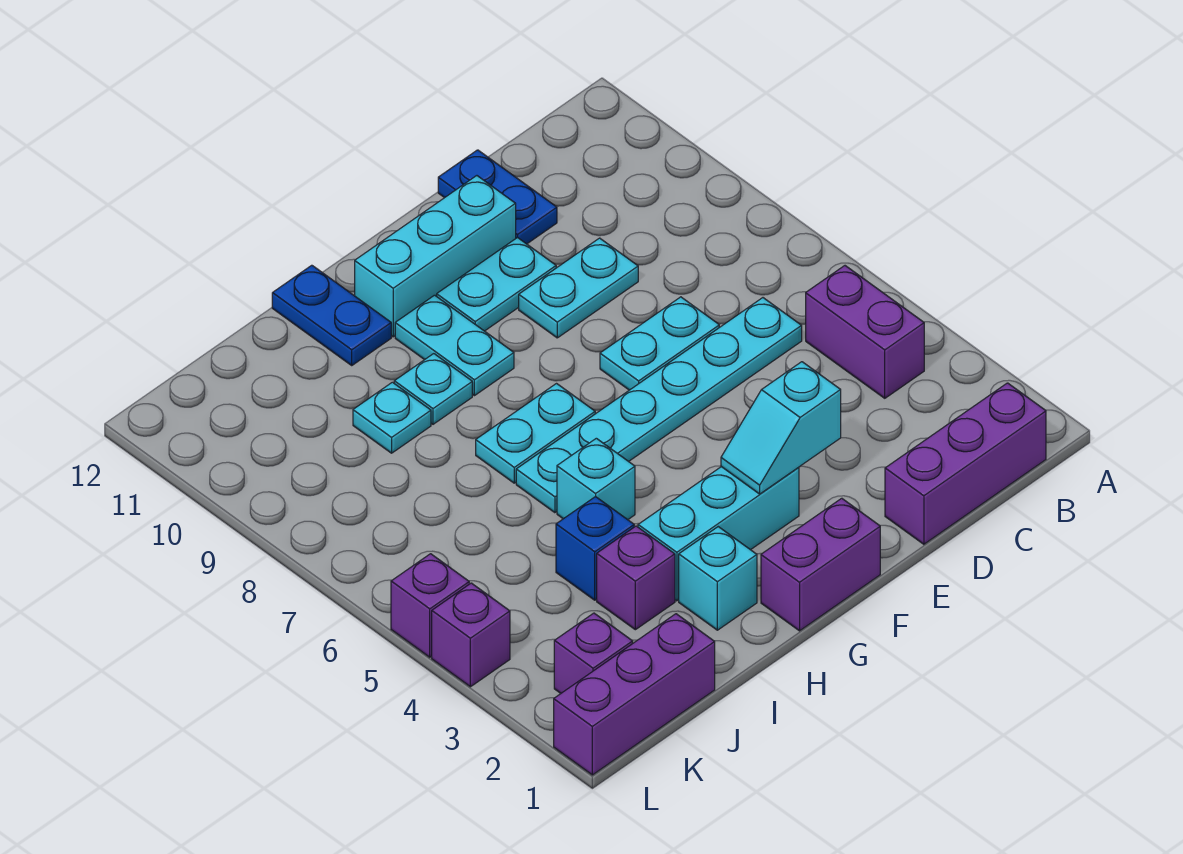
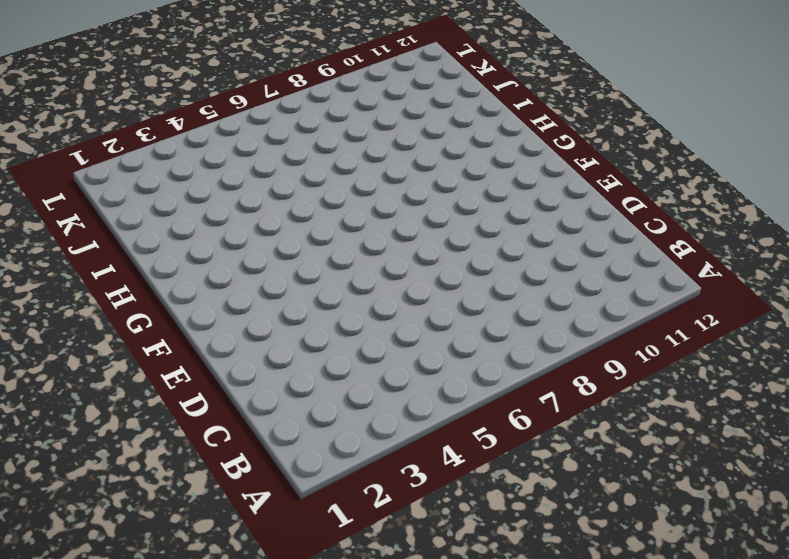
none -> purple brick B1:D1 level 1
none -> purple brick B4:B5 level 1
none -> cyan plate C6:H6 level 1

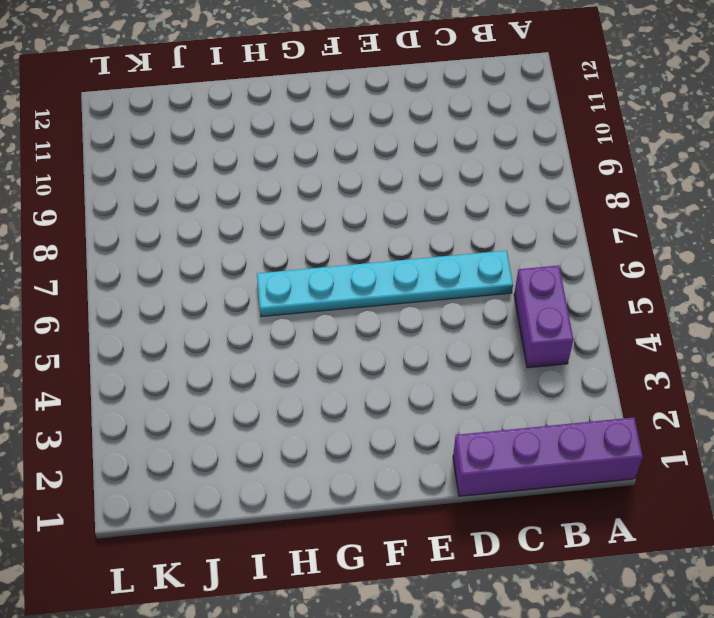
purple brick A1:D1 level 1 -> purple brick B1:D1 level 1
none -> cyan plate D7:E7 level 1
none -> cyan plate D9:E9 level 1
none -> blue plate D11:D12 level 1

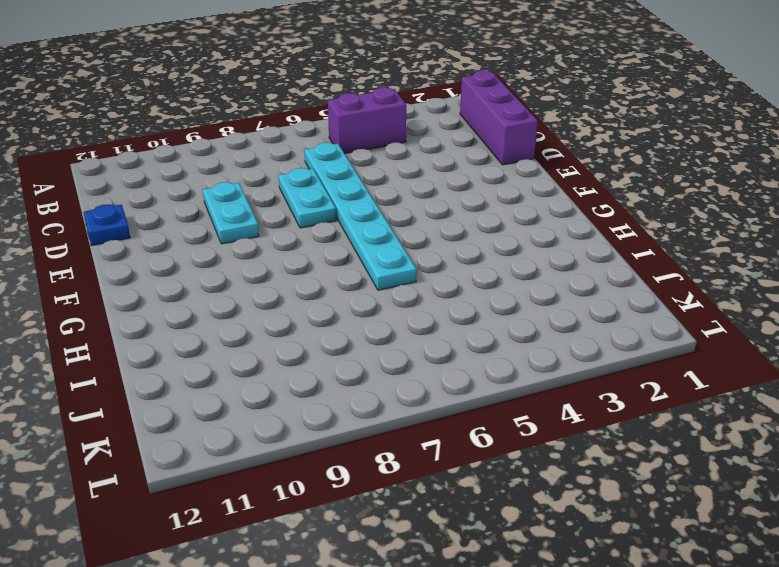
blue plate D12 level 1 -> blue plate D11:D12 level 1
none -> cyan plate E10:F10 level 1
none -> cyan brick E11:G11 level 1
none -> purple brick F1:G1 level 1

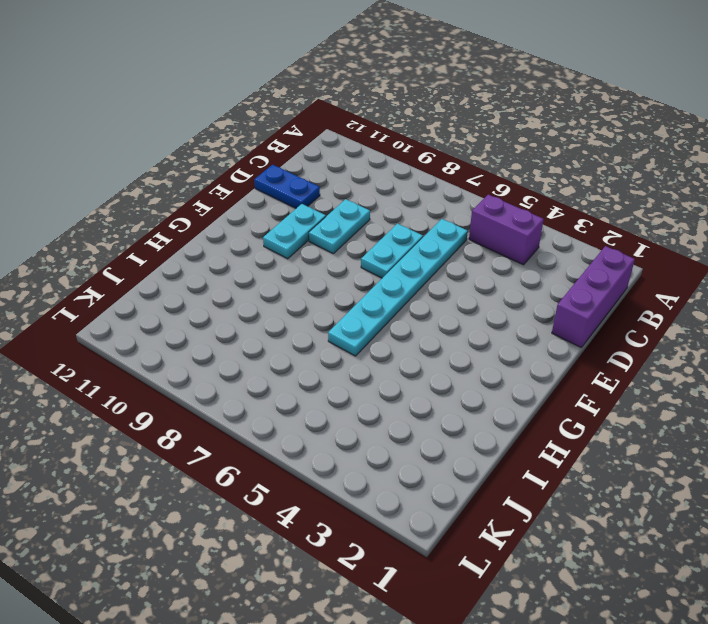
none -> cyan brick E11:G11 level 1
none -> purple brick F1:G1 level 1
none -> cyan brick F3:H3 level 1

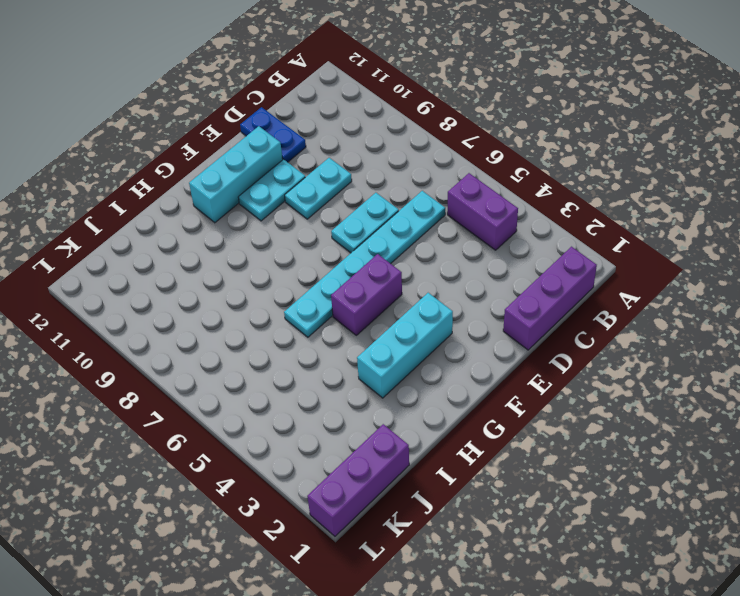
purple brick F5:G5 level 1 -> purple brick F1:G1 level 1
none -> cyan plate G7:H7 level 1
none -> cyan plate G9:G10 level 1
none -> cyan brick H2 level 1

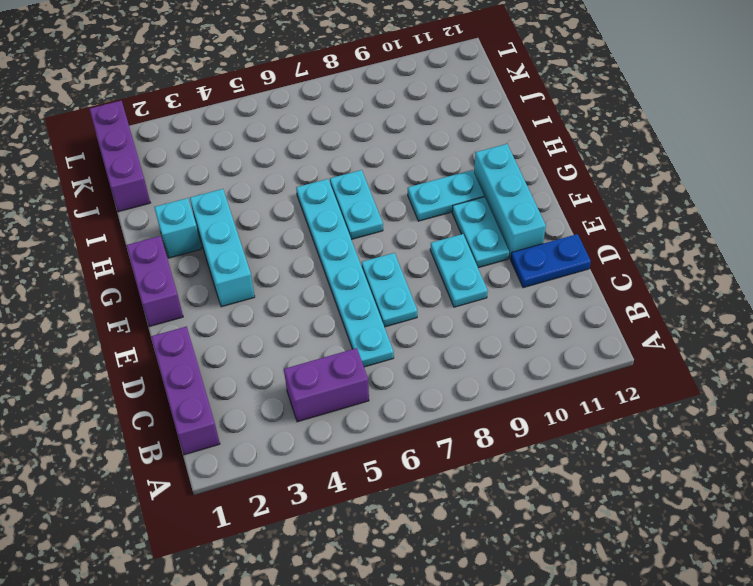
none -> cyan brick H5 level 1
none -> cyan plate H9 level 1
none -> blue plate H11:H12 level 1

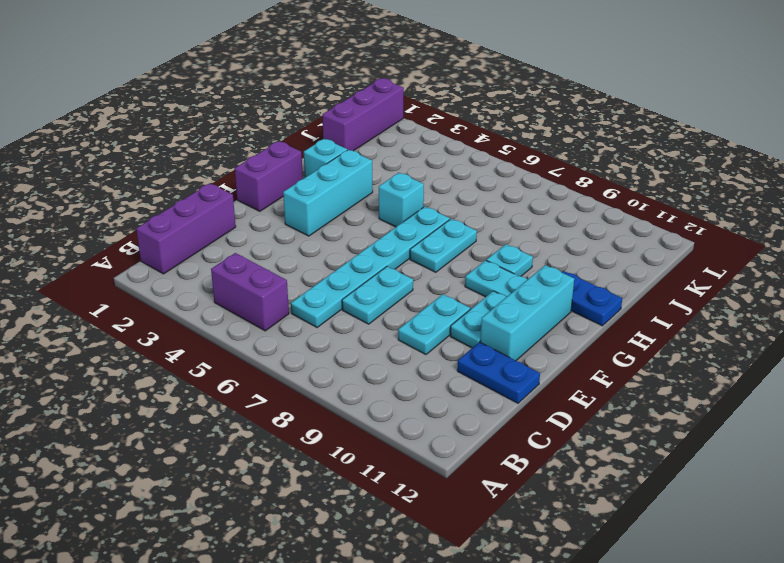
none -> purple brick I3 level 1
none -> blue brick I4 level 1
none -> cyan plate I9 level 1

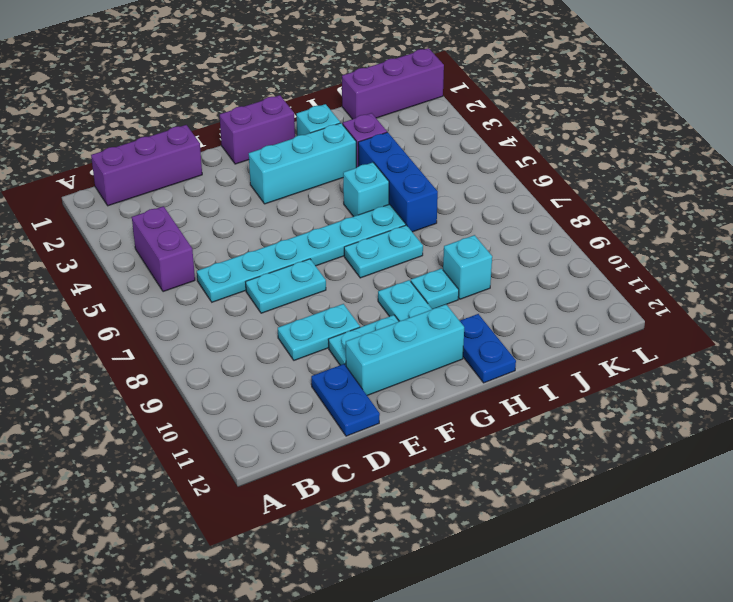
blue brick I4:I6 level 1 -> blue brick I4 level 1
cyan brick I9 level 1 -> cyan plate I9 level 1
none -> purple brick K2 level 1
none -> purple brick L4 level 1
none -> purple brick L5 level 1

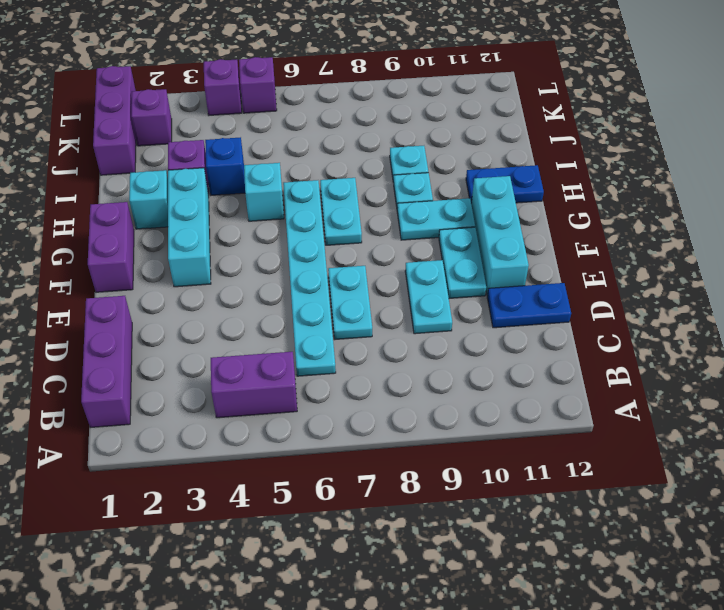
none -> cyan slope E3:F3 level 2 top E

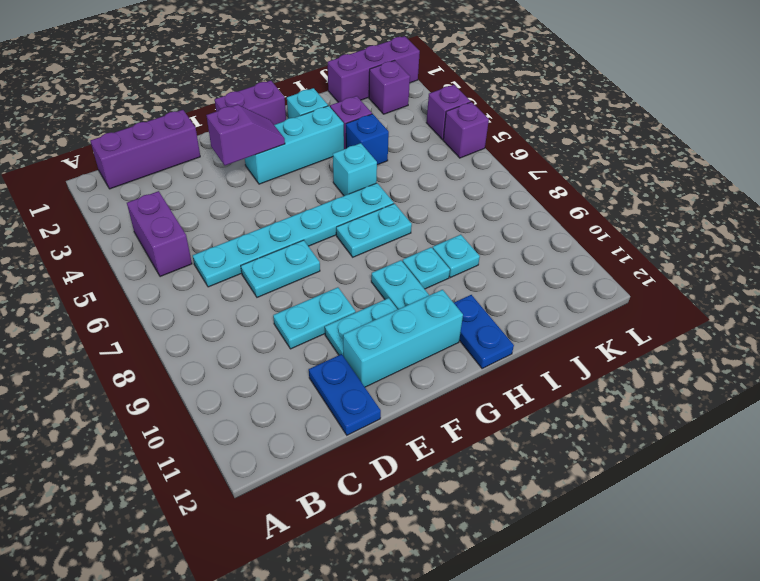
purple slope E3:F3 level 2 top E -> cyan slope E3:F3 level 2 top E

